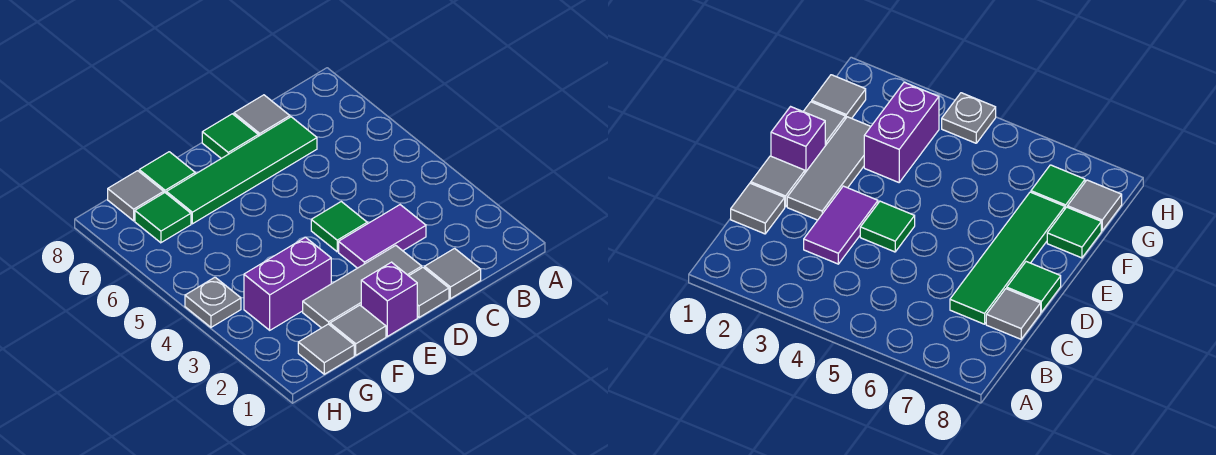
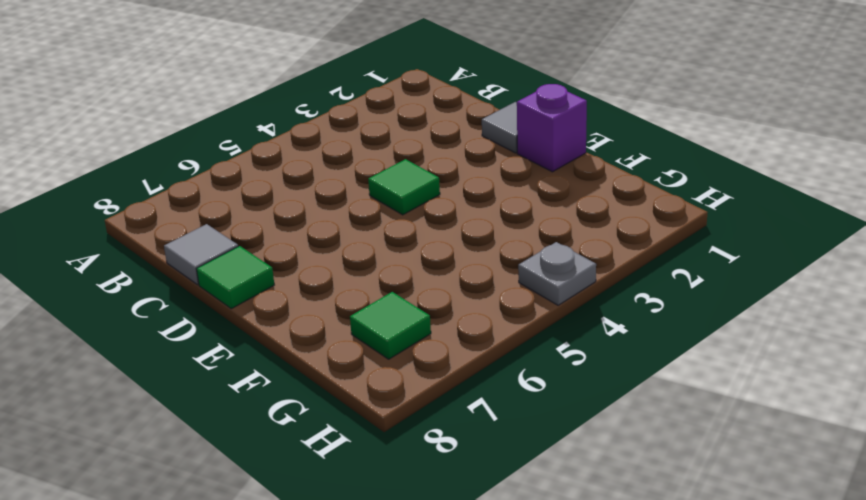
none -> grey tile C1 level 1
none -> purple tile C3:D3 level 1
none -> green tile C7:F7 level 1

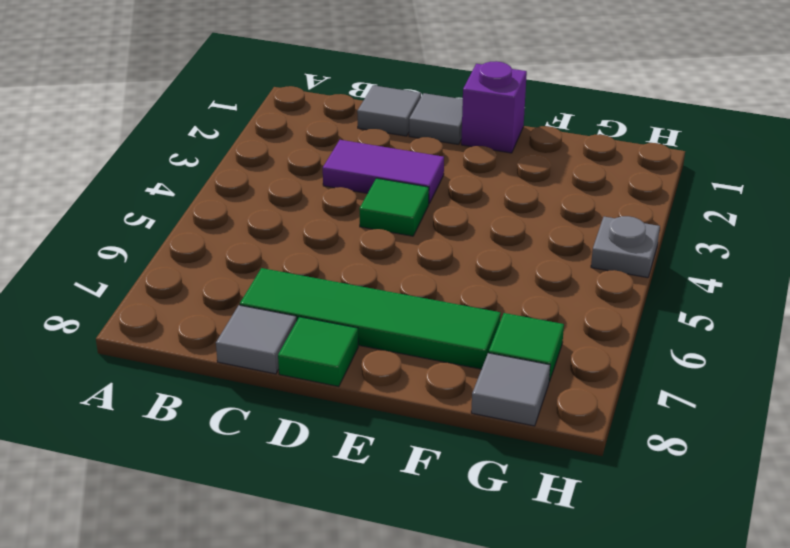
none -> grey tile D2:F2 level 1
none -> grey tile F1 level 1
none -> purple brick F3:G3 level 1

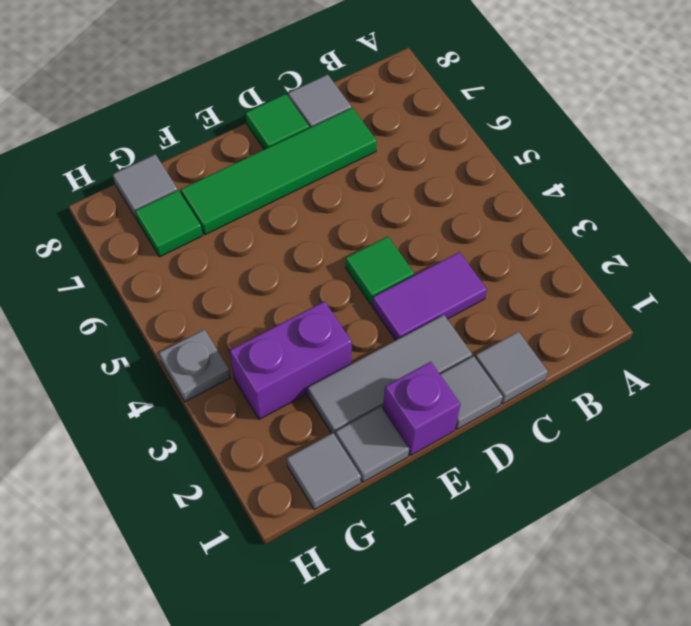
none -> green tile F8 level 1

